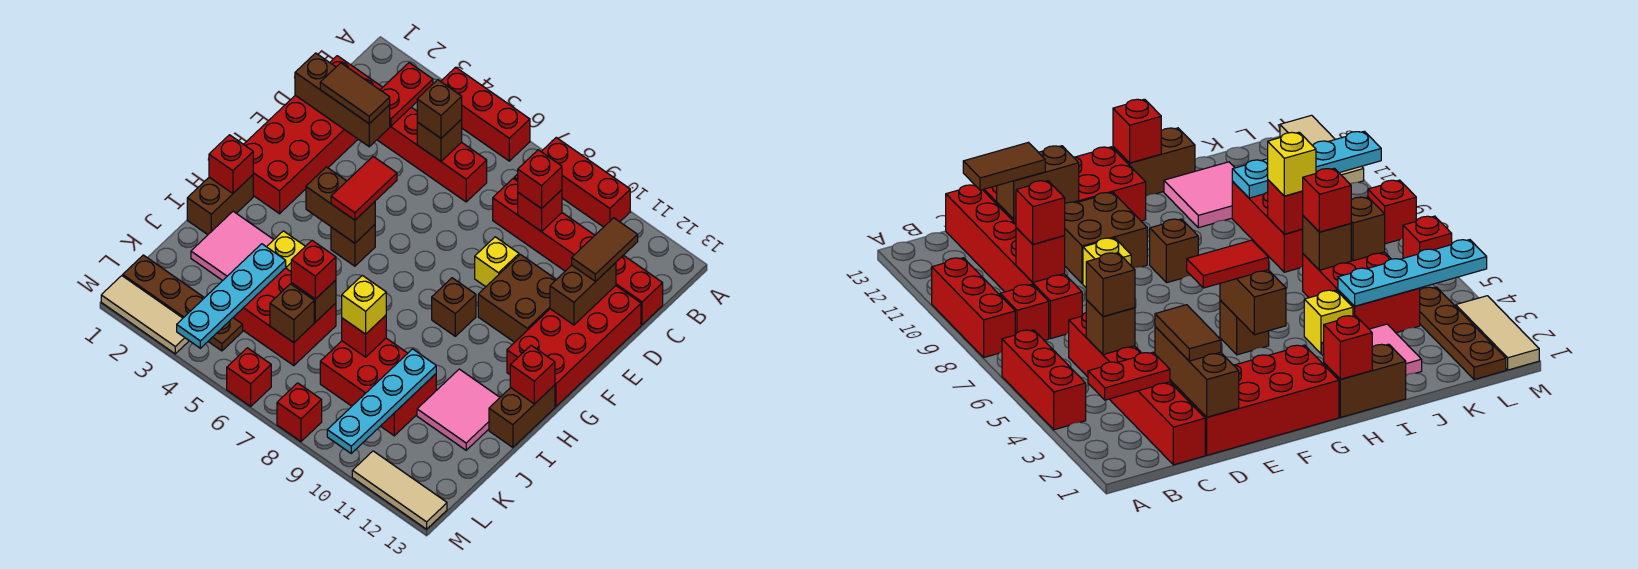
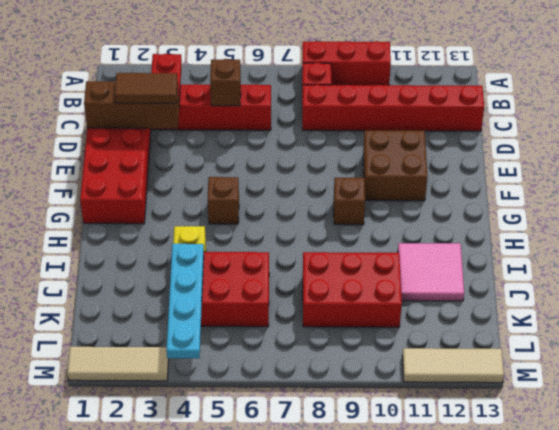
none -> red brick A4:A6 level 1
none -> red brick D12:G13 level 1
none -> yellow brick E9 level 1
none -> brown brick H1:I1 level 1

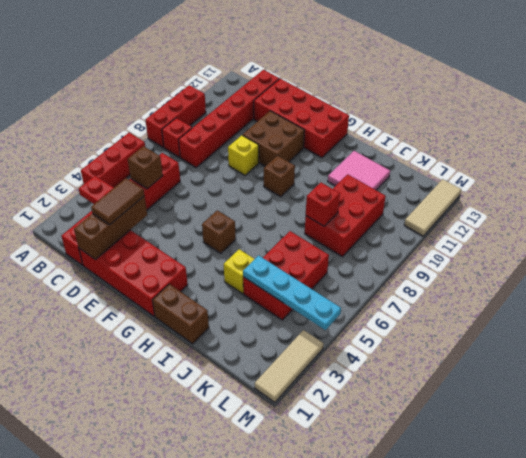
none -> brown brick H13:I13 level 1
none -> pink tile I2:J3 level 1
none -> brown plate L1:L4 level 1
none -> red brick M6 level 1

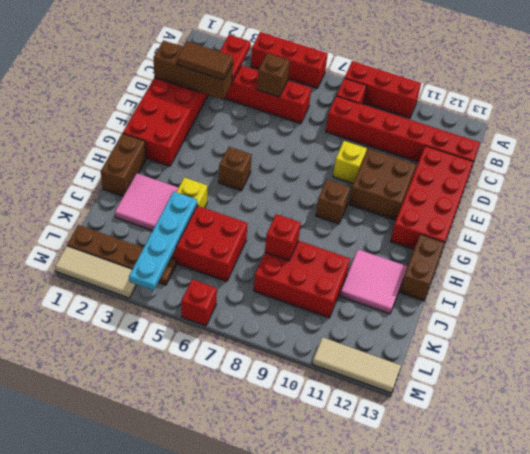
none -> red brick M8 level 1
none -> red brick C9 level 2
none -> brown brick D12:E12 level 2
none -> brown brick G4:G5 level 2

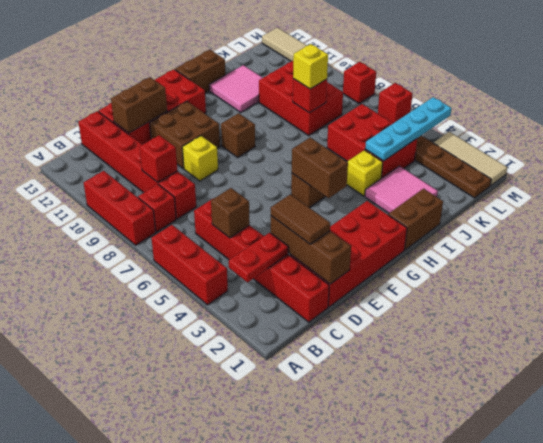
none -> red brick H1 level 2
none -> red brick H13 level 2
none -> brown brick J6 level 2
none -> cyan plate J10:M10 level 2

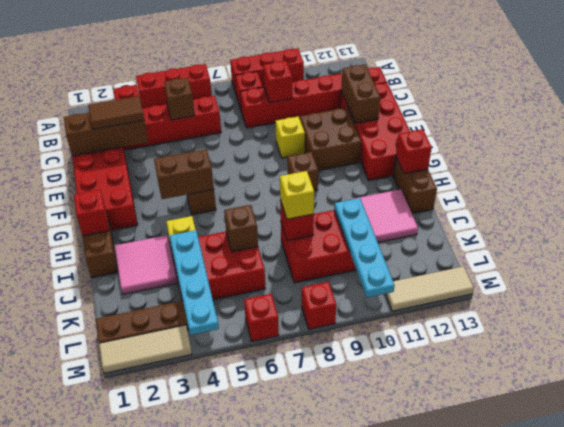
none -> brown brick K6 level 2
none -> brown brick C5 level 3
none -> red brick C9 level 3
none -> brown tile C12:D12 level 3

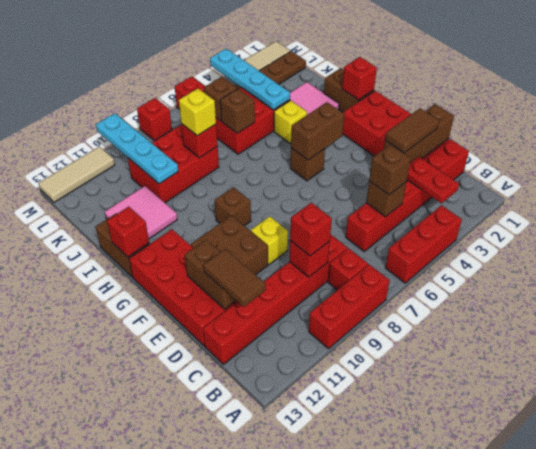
none -> red tile F5:G5 level 3
none -> red brick J6 level 3

